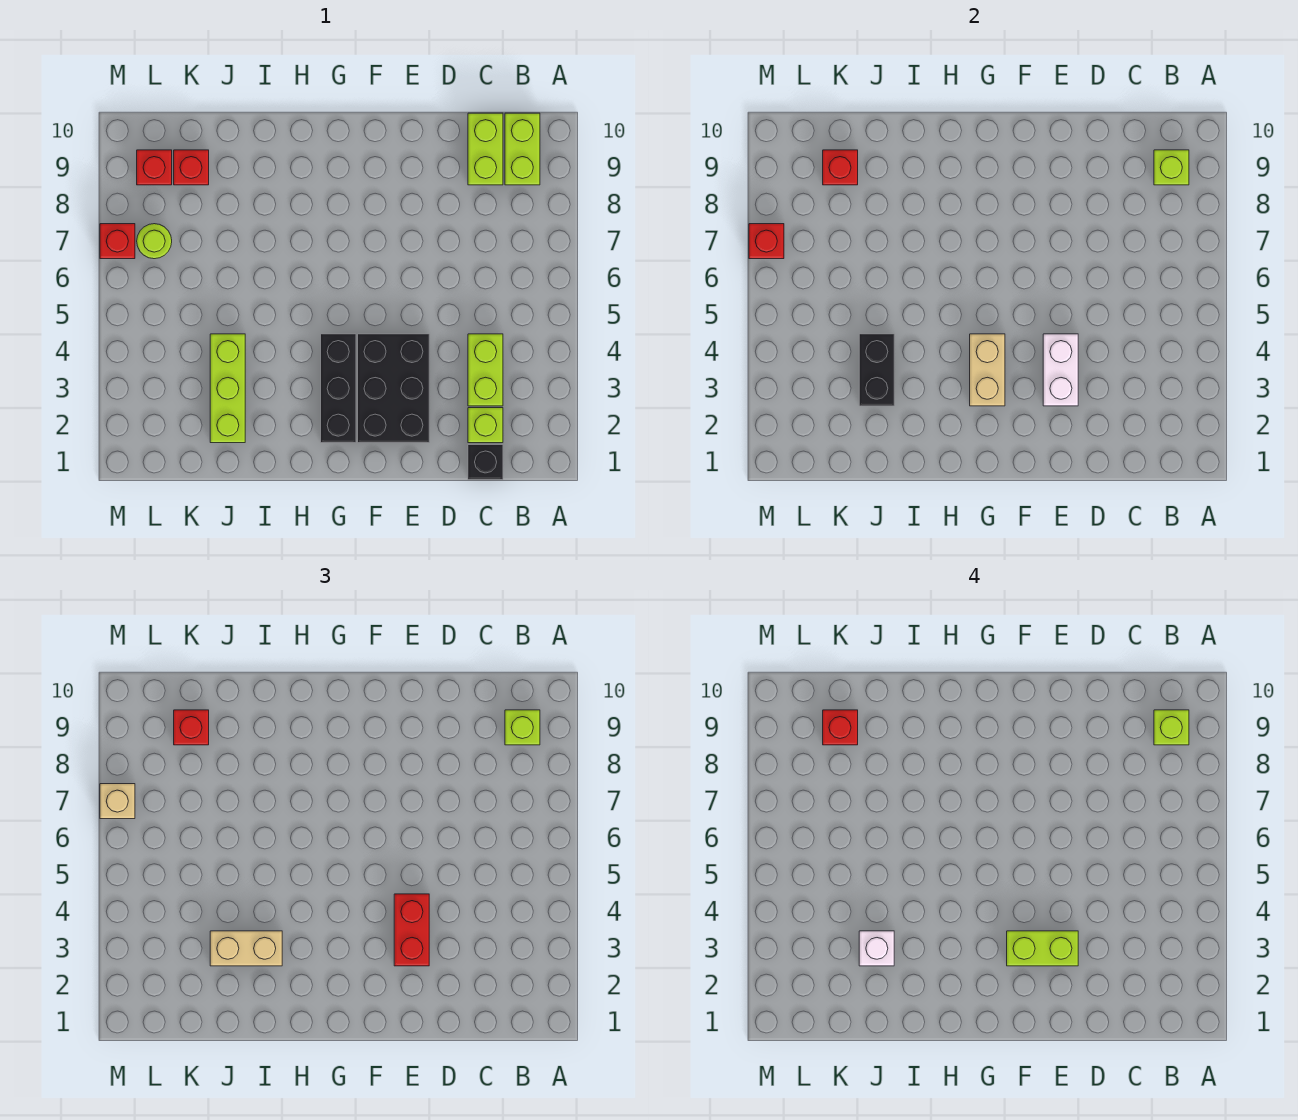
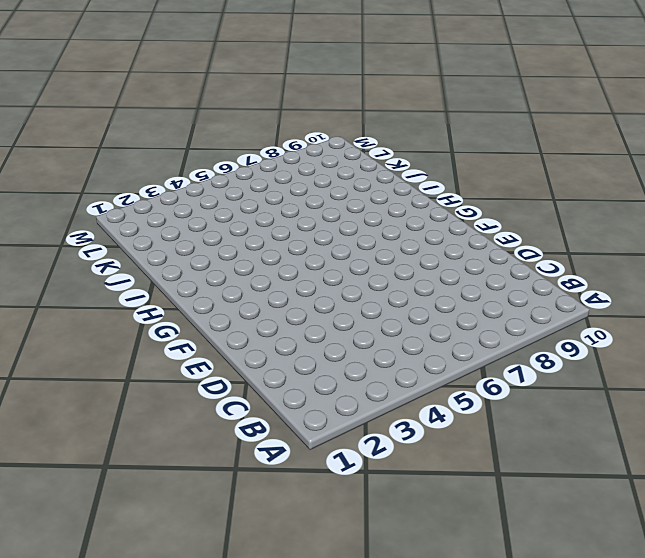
none -> lime brick B9:B10 level 1
none -> black brick C1 level 1
none -> lime brick C2 level 1

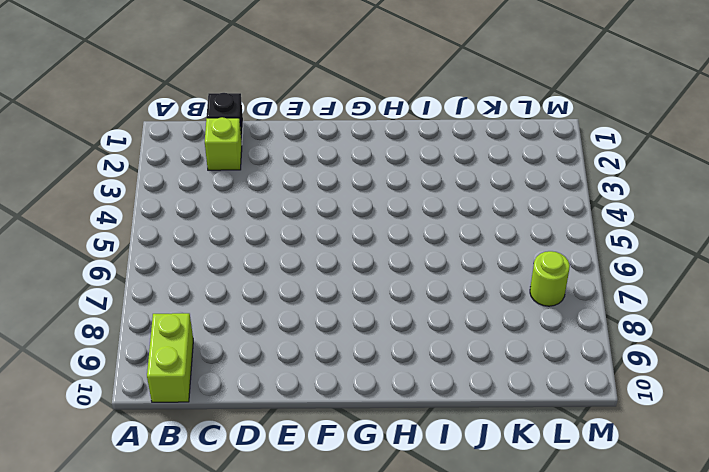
none -> lime brick C3:C4 level 1
none -> lime brick C9:C10 level 1
none -> black brick E2:F4 level 1

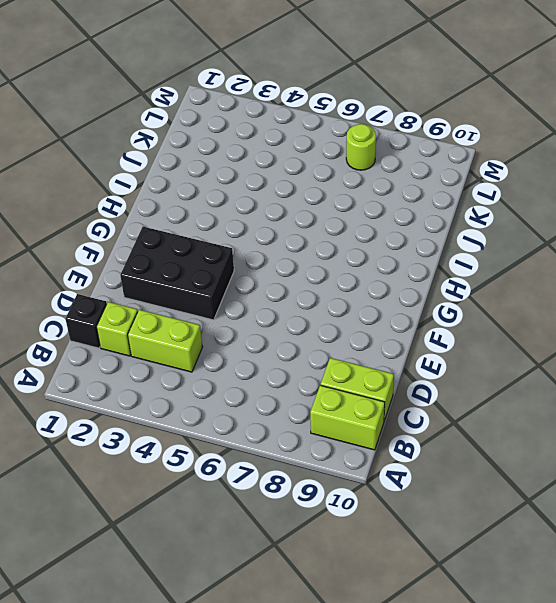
none -> black brick G2:G4 level 1
none -> lime brick J2:J4 level 1
none -> red brick K9 level 1

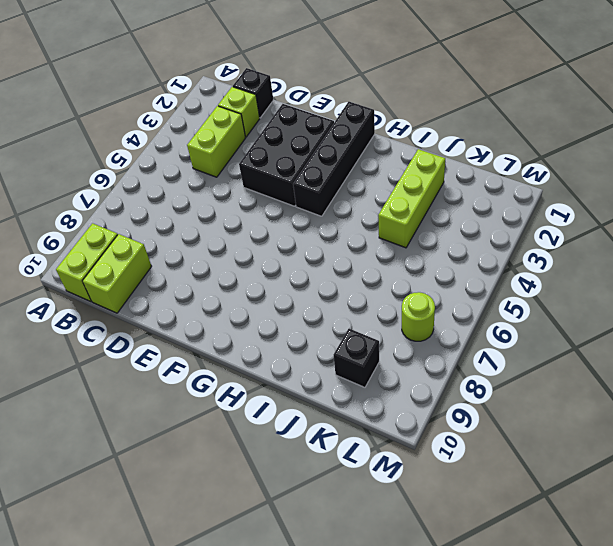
black brick G1:G4 level 1 -> black brick G2:G4 level 1
black brick K9 level 1 -> red brick K9 level 1
none -> red brick L9 level 1
none -> red brick M7 level 1
none -> lime brick B9 level 2

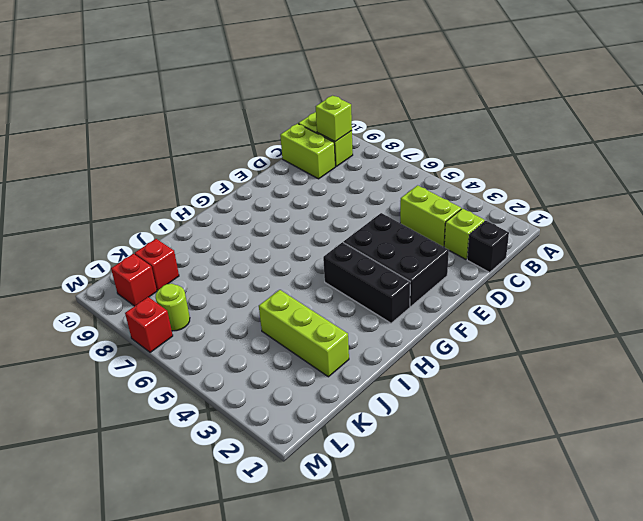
none -> white brick E3:E4 level 2
none -> tan brick G3:G4 level 2
none -> black brick J3:J4 level 2

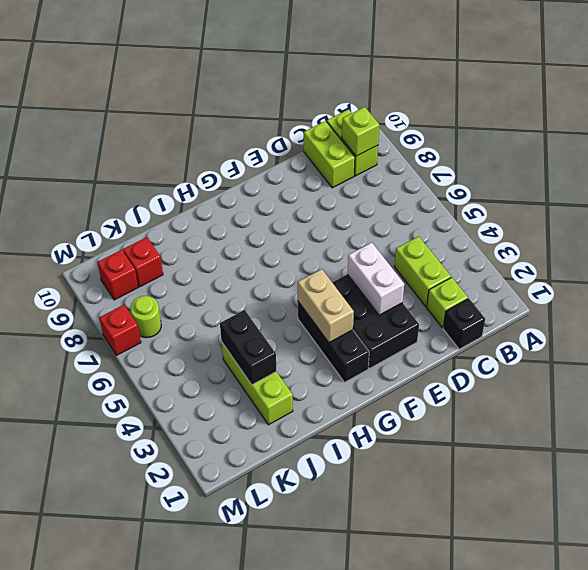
none -> red brick K9 level 2
none -> red brick M7 level 2
none -> lime brick B9 level 3

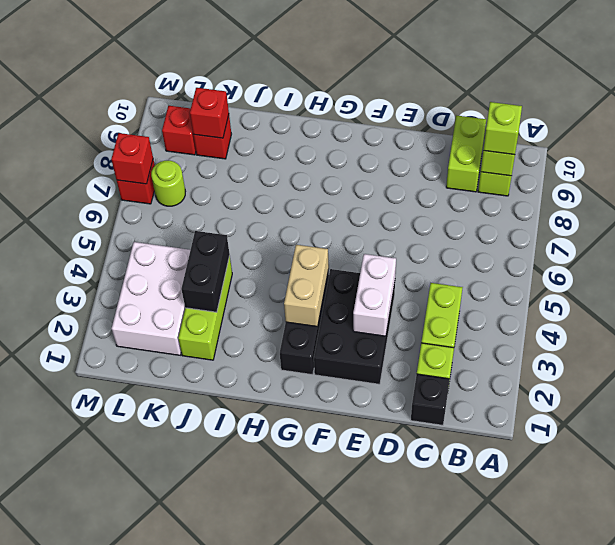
white brick K2:L4 level 1 -> none
none -> red brick E3:E4 level 3
none -> tan brick I3:J3 level 3
none -> red brick K9 level 3

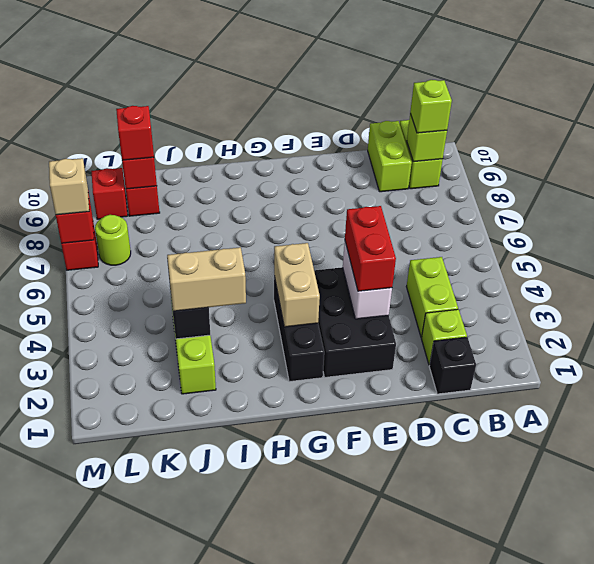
none -> lime brick B9 level 4
none -> lime brick E3:F3 level 4
none -> white brick J3 level 4

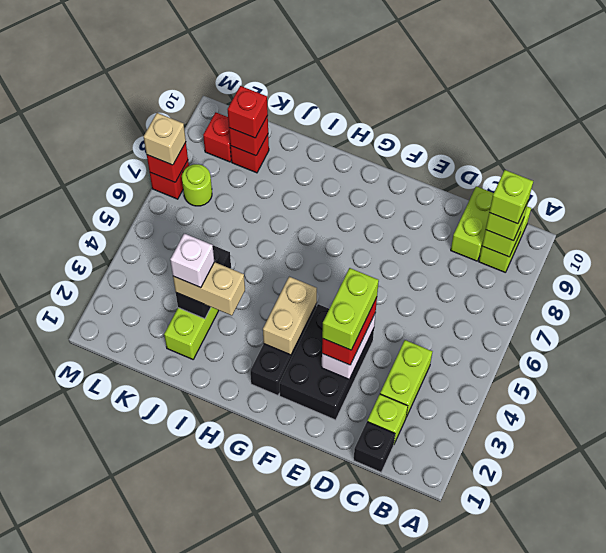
lime brick E3:E4 level 4 -> lime brick E3:F3 level 4
none -> red brick K9 level 4

